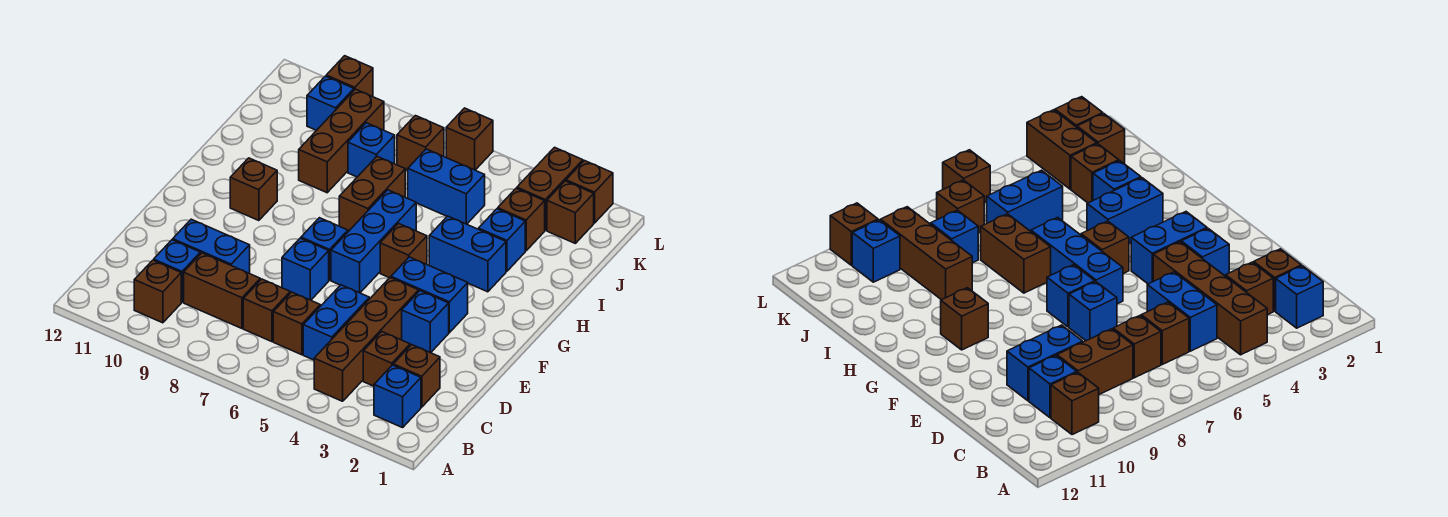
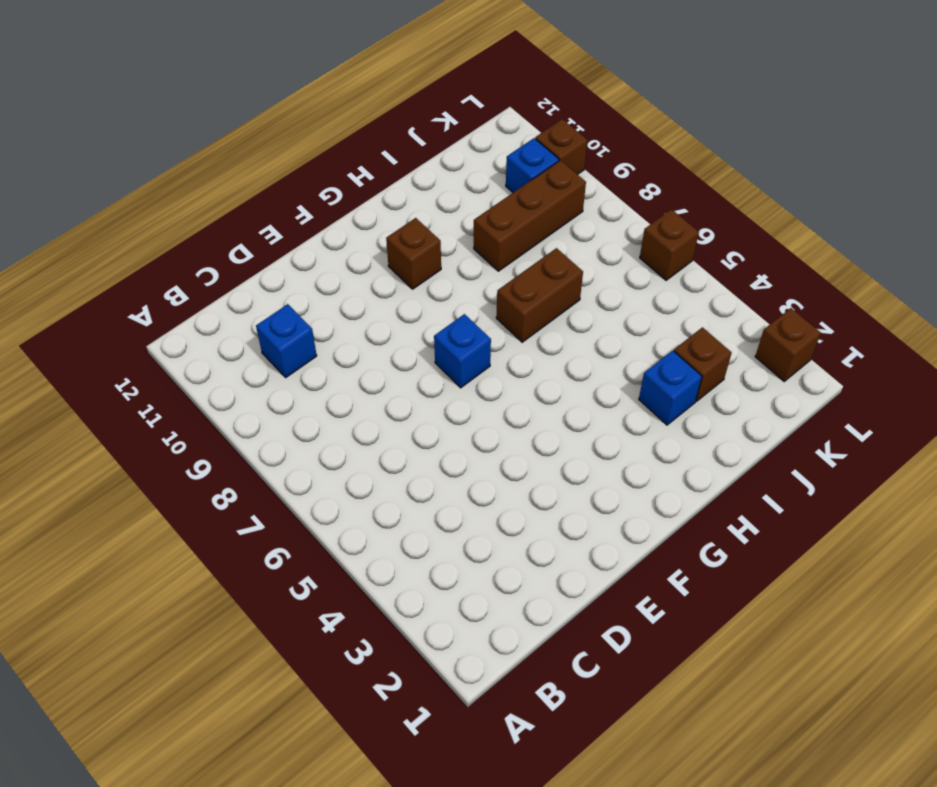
none -> blue brick B2 level 1
none -> brown brick B4:E4 level 1
none -> brown brick B10 level 1
none -> brown brick C2 level 1

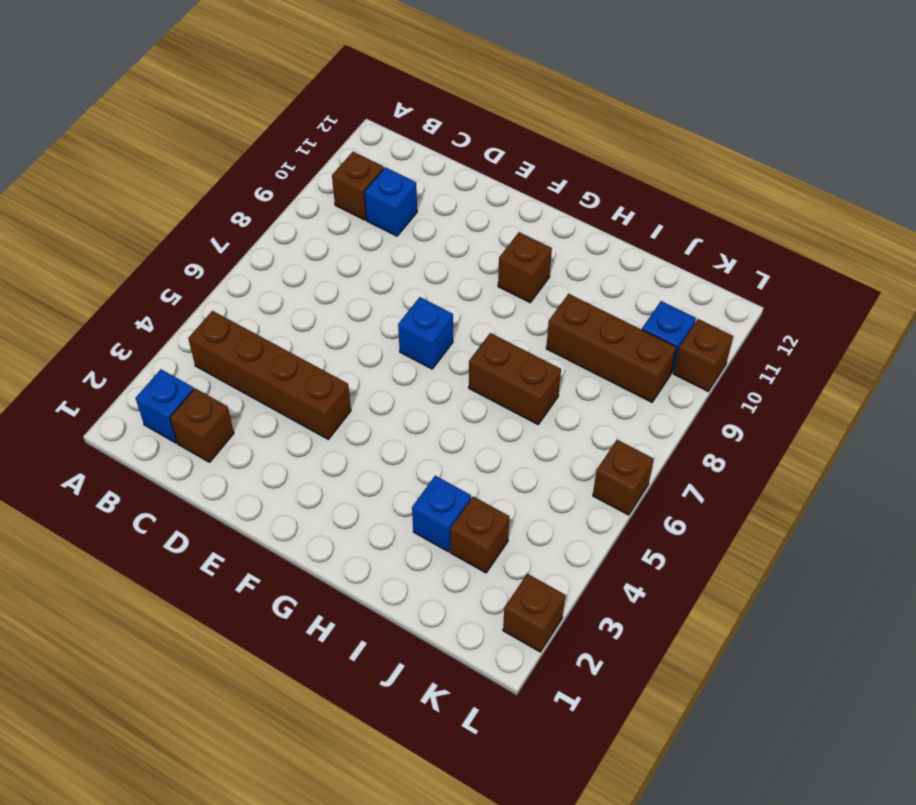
none -> brown brick C3 level 1
none -> blue brick C5:D5 level 1
none -> brown brick C6 level 1
none -> brown brick C7 level 1

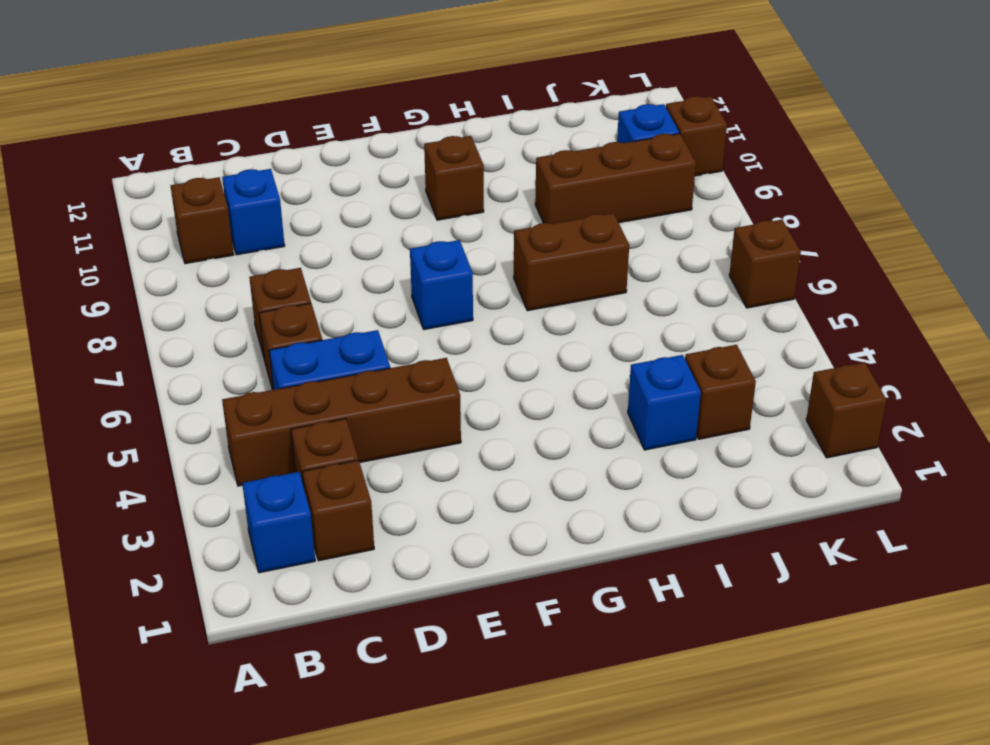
none -> brown brick C8:C9 level 1
none -> blue brick D9:D10 level 1
none -> blue brick E3 level 1
none -> blue brick E7 level 1

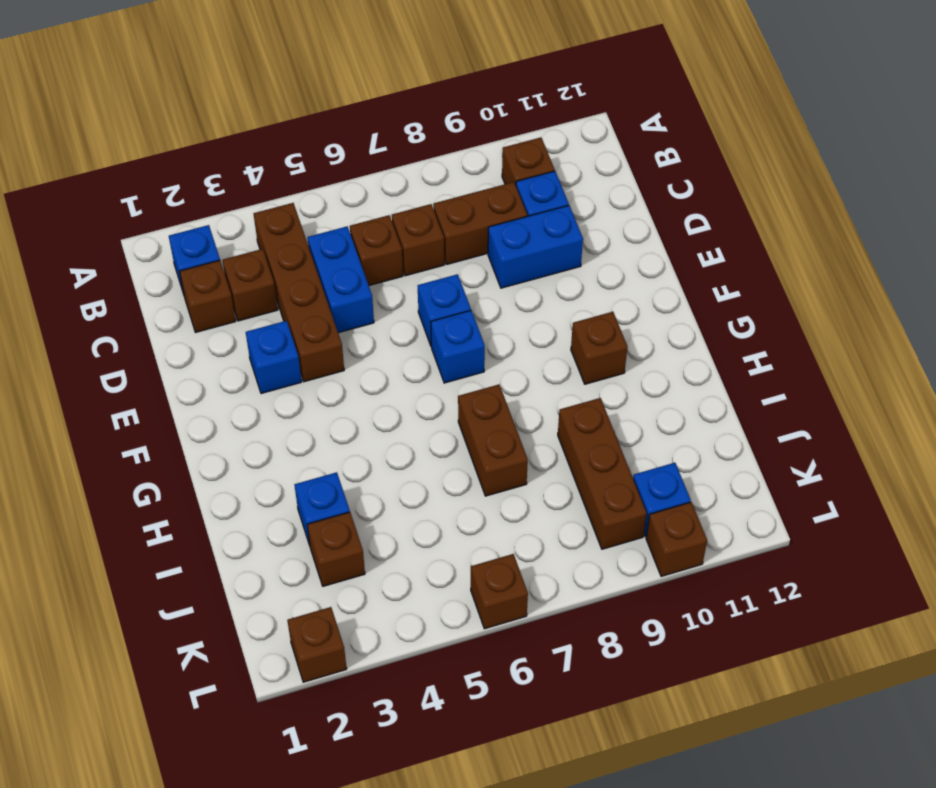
none -> blue brick F3:F4 level 1
none -> blue brick F6:H6 level 1
none -> brown brick G5 level 1
none -> blue brick H3:H4 level 1

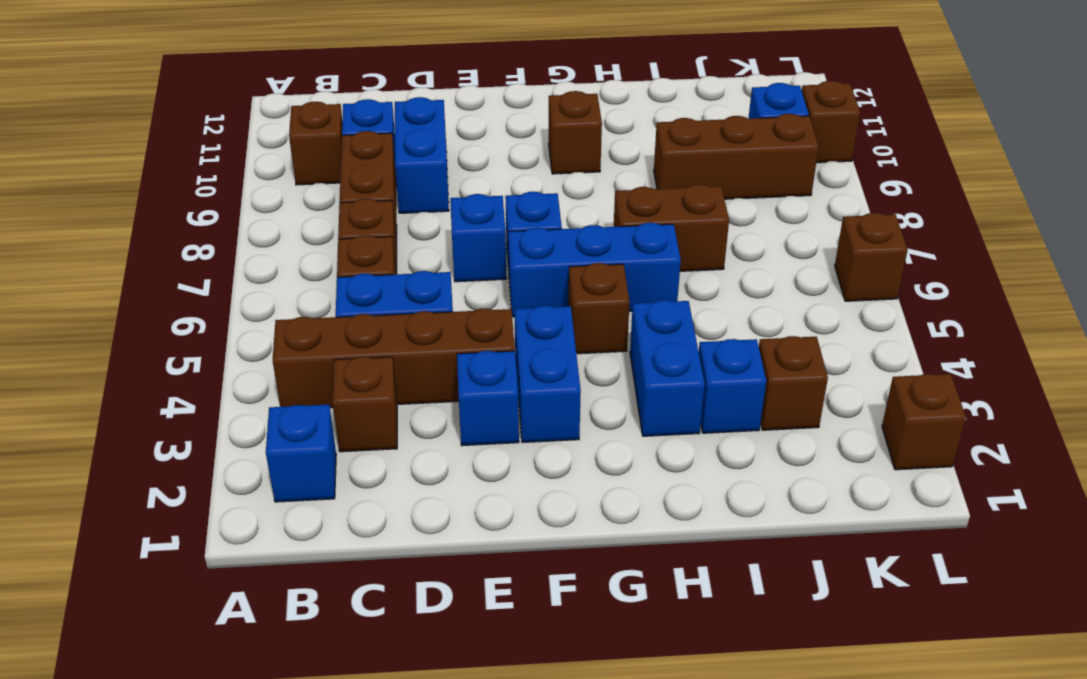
none -> brown brick C2 level 1
none -> blue brick J5:J6 level 1
none -> blue brick J8 level 1
none -> brown brick K2 level 1

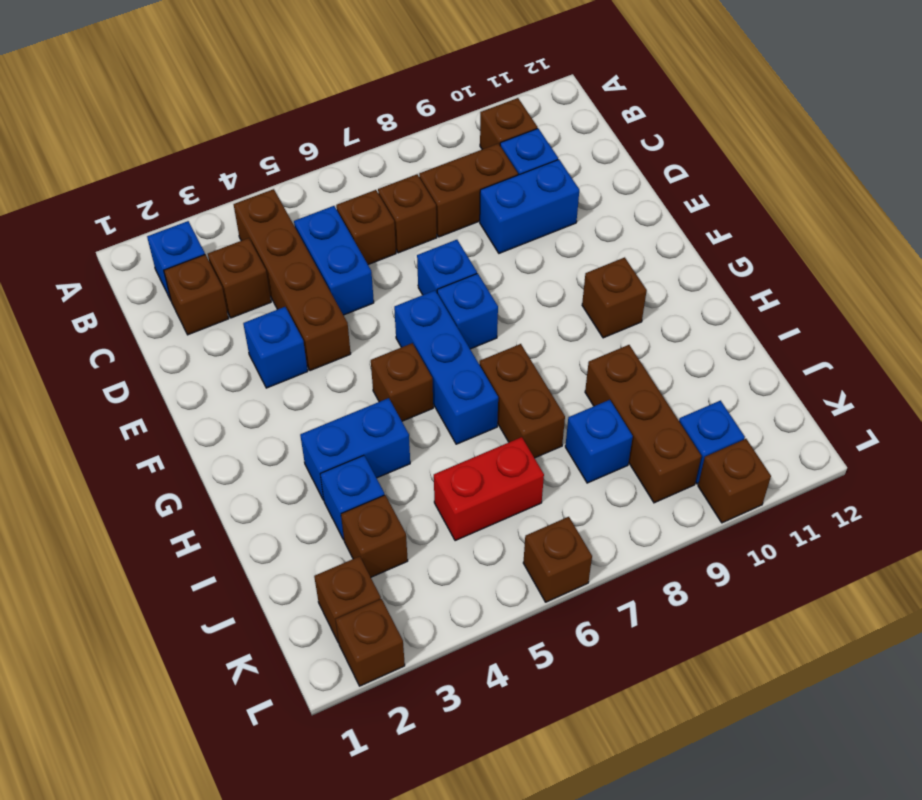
red brick J5:J6 level 1 -> blue brick J5:J6 level 1
none -> blue brick F3:F4 level 1
none -> brown brick K3:L3 level 1
none -> brown brick K7 level 1

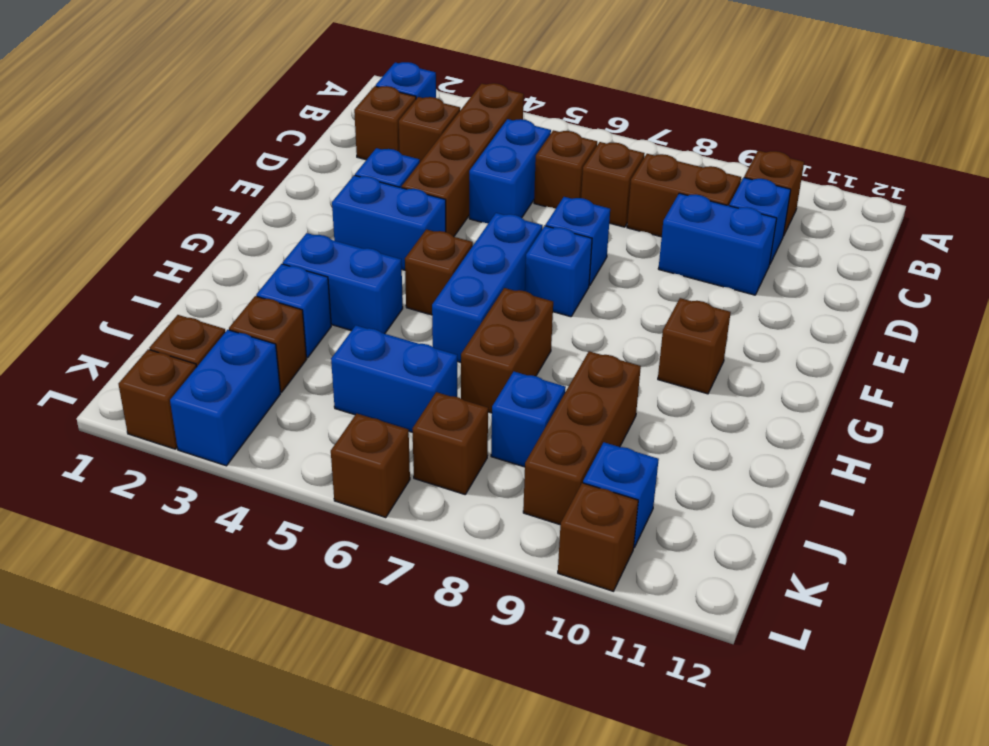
blue brick K3:L3 level 1 -> brown brick K3:L3 level 1

